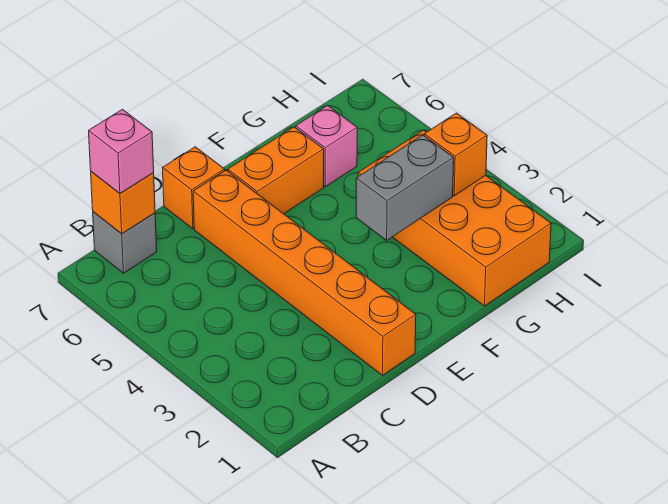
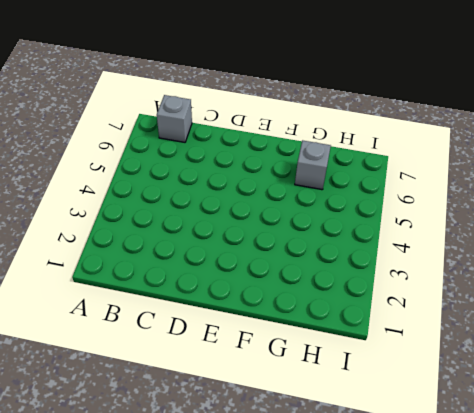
grey brick G6 level 1 -> pink brick G6 level 1
none -> orange brick D1:D6 level 1
none -> orange brick D7 level 1

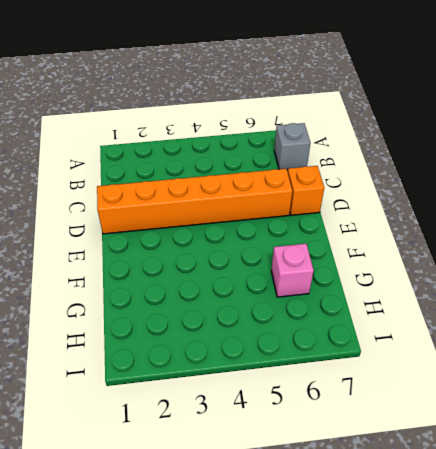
none -> orange brick E6:F6 level 1
none -> orange brick G1:H4 level 1

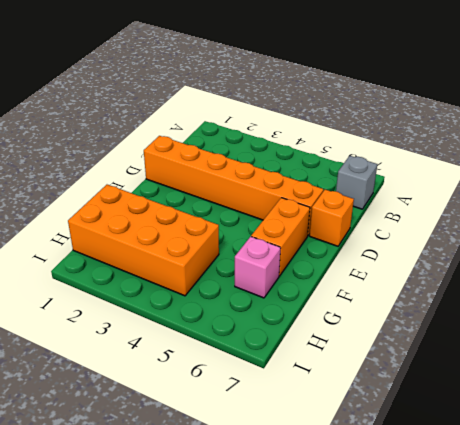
none -> orange brick B7 level 2
none -> grey brick F3:G3 level 2

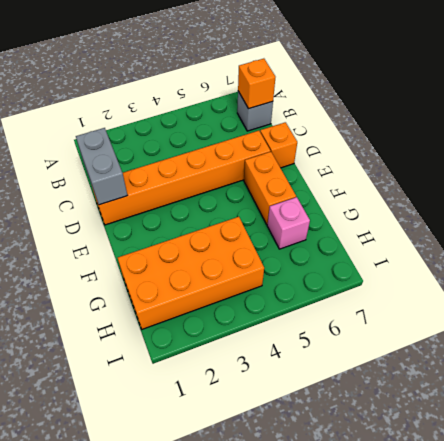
grey brick C1:D1 level 2 -> grey brick F3:G3 level 2
none -> orange brick H3 level 2
none -> pink brick B7 level 3

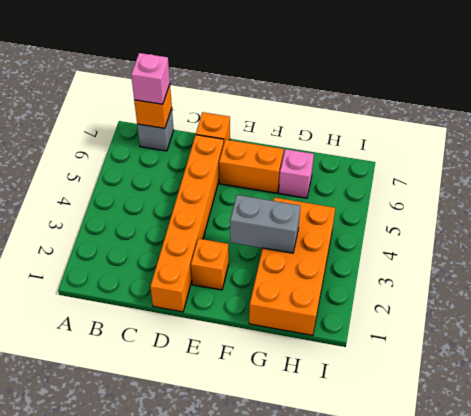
orange brick E2 level 1 -> orange brick H3 level 2

